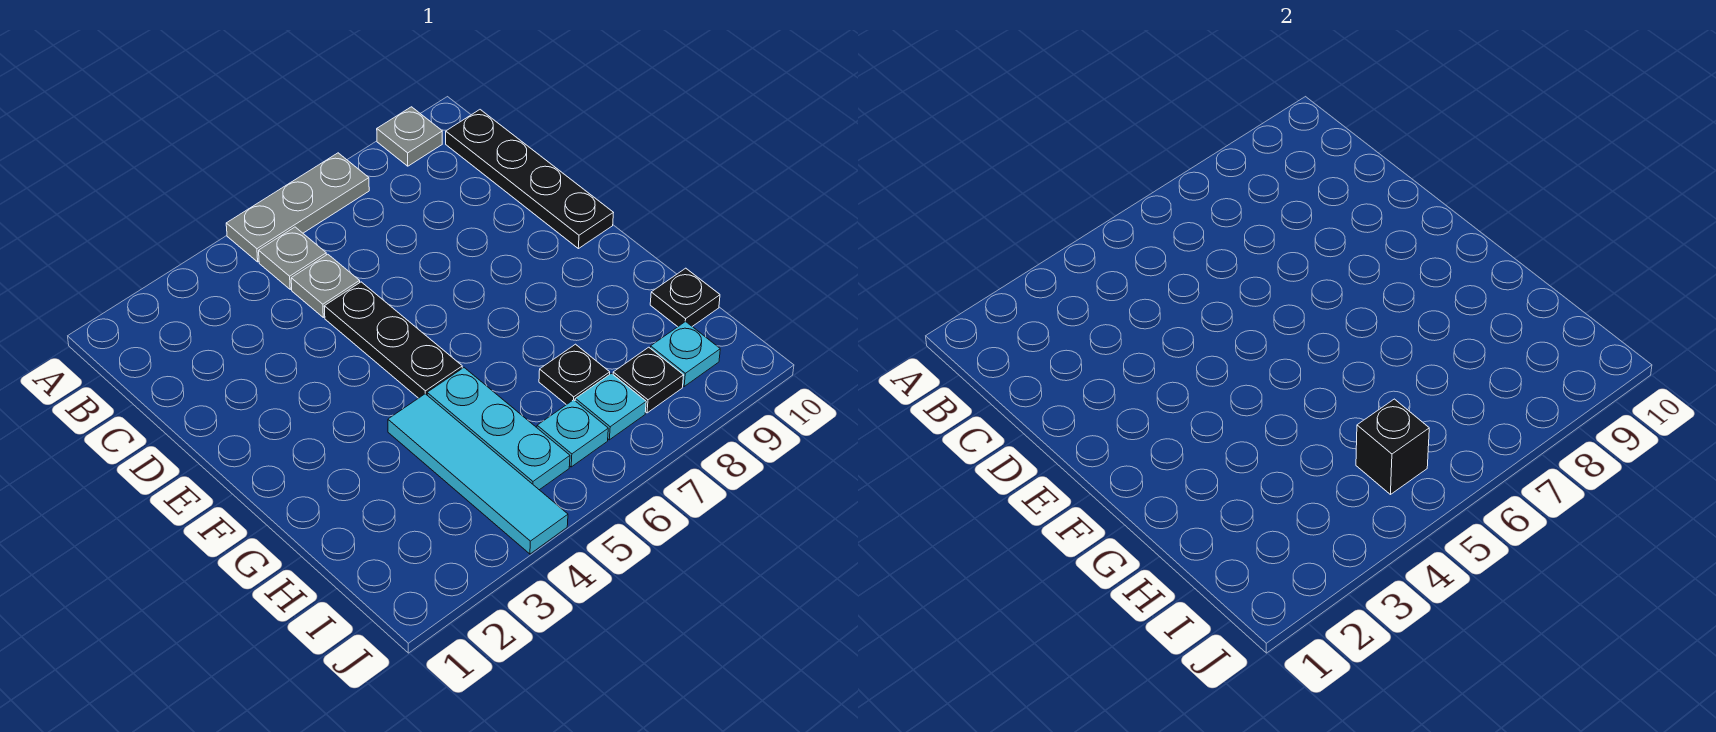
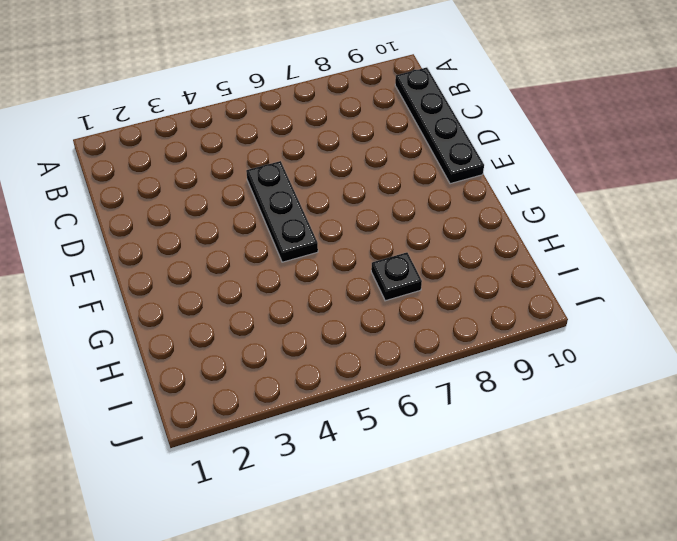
none -> grey plate A5:A7 level 1
none -> grey plate A9 level 1
none -> grey plate B5 level 1

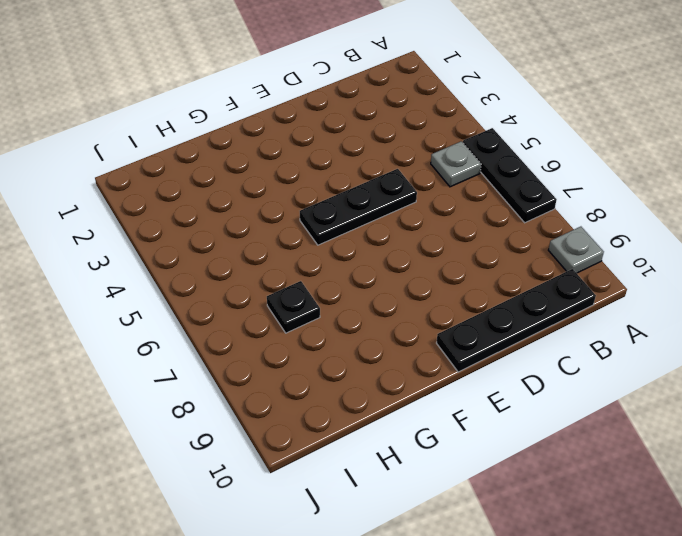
black plate A5:A7 level 1 -> grey plate A5:A7 level 1
none -> grey plate C5 level 1
none -> cyan tile G4:J4 level 1
none -> cyan plate G5:I5 level 1

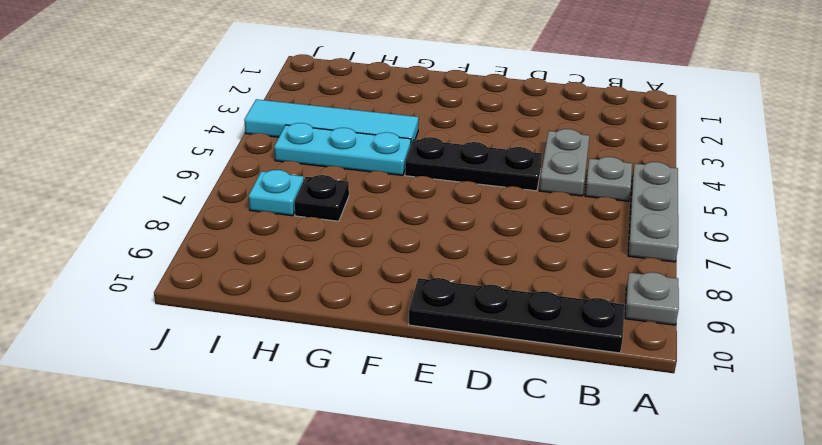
grey plate C4:C5 level 1 -> grey plate C5 level 1
none -> black plate H10 level 1
none -> cyan plate I6 level 1
none -> black plate I8 level 1

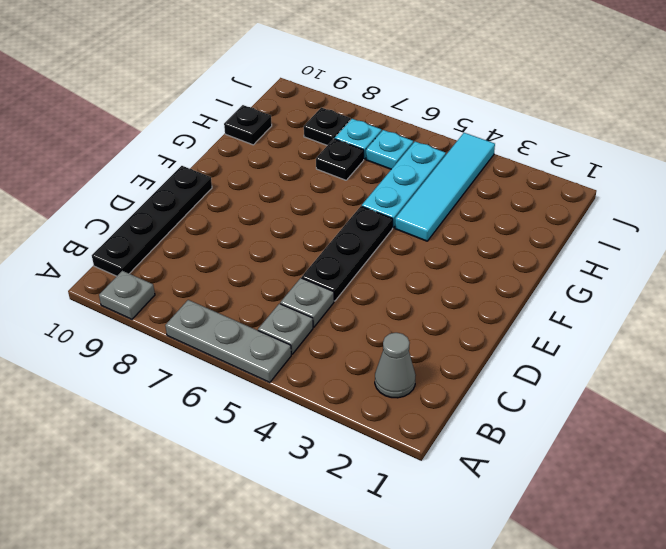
grey cone B2 level 1 -> none
none -> cyan plate I9 level 1
none -> black brick I5 level 2

